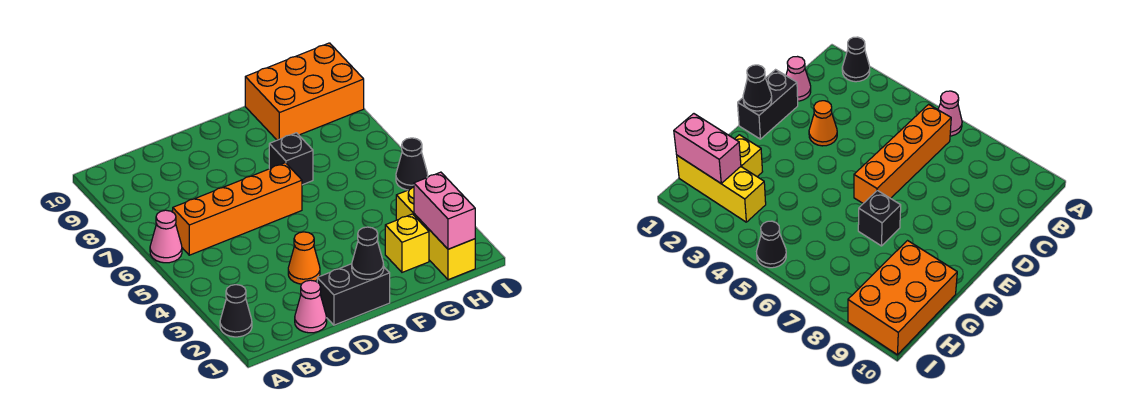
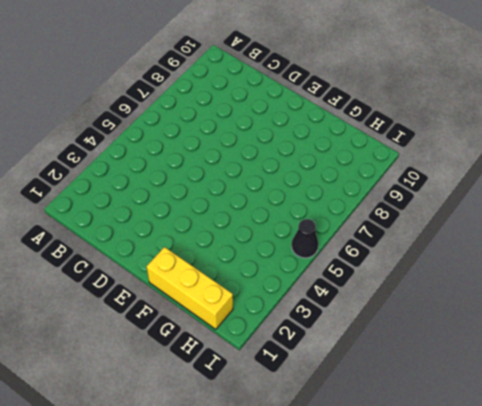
yellow brick F1:H1 level 1 -> yellow brick H1:H3 level 1
none -> black cone A2 level 1
none -> pink cone A6 level 1
none -> orange brick B6:E6 level 1

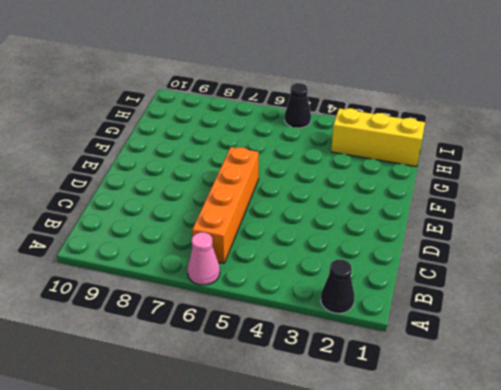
none -> pink cone C1 level 1
none -> black brick D1:E1 level 1
none -> orange cone D3 level 1

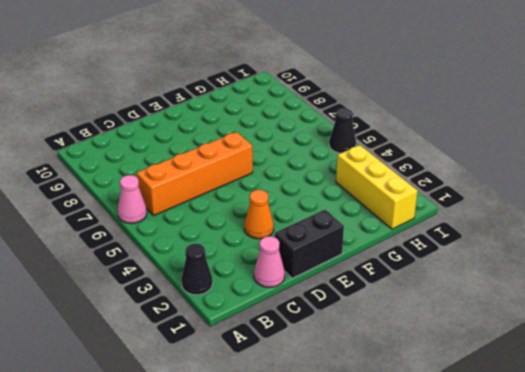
none -> black brick F7 level 1
none -> yellow brick G2 level 1
none -> orange brick G9:I10 level 1

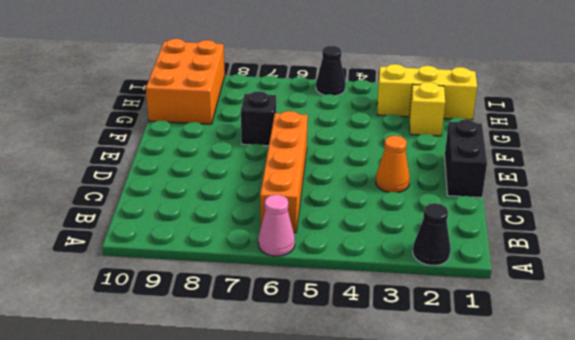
none -> pink cone C1 level 1
none -> black cone E1 level 2
none -> pink brick H1:H2 level 2

